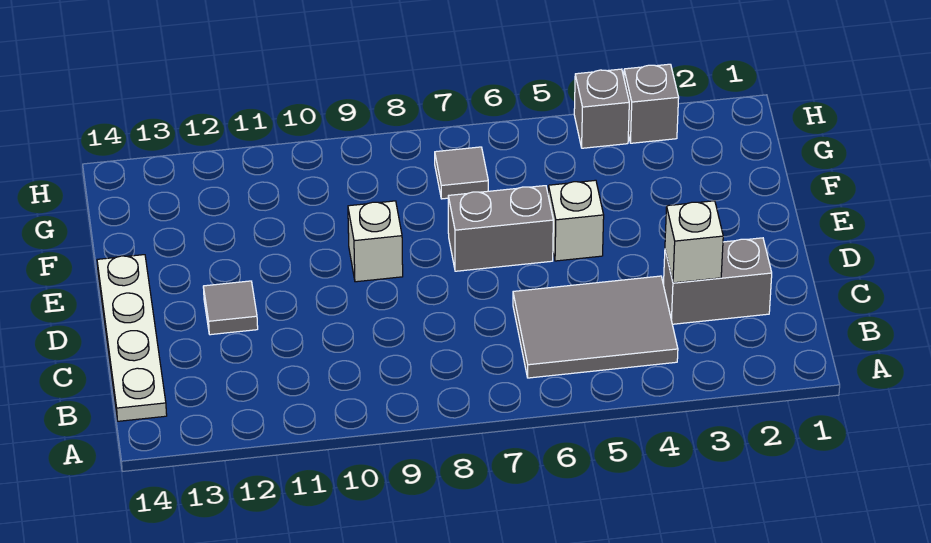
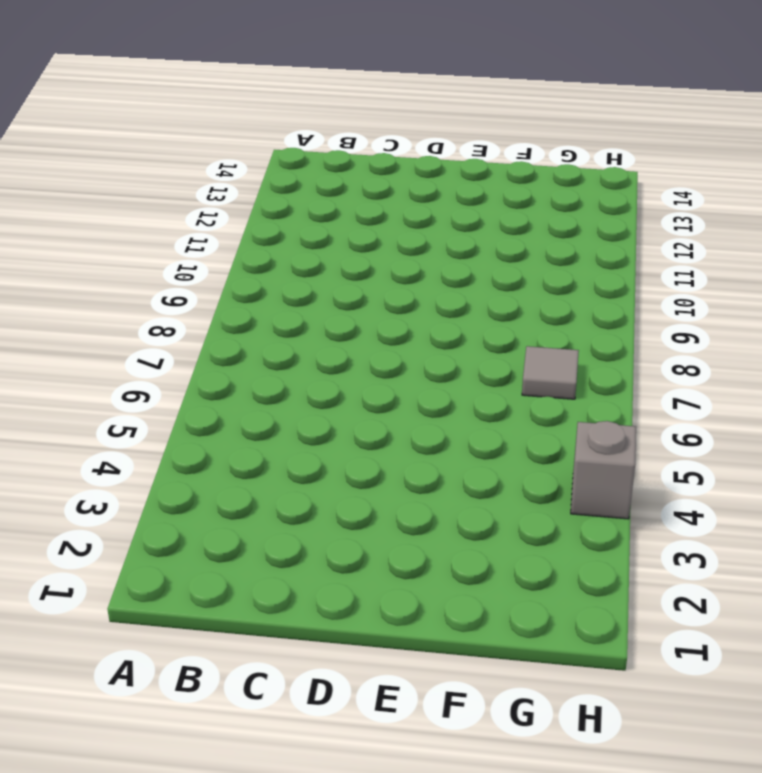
none -> grey tile B4:C6 level 1
none -> white plate B14:E14 level 1

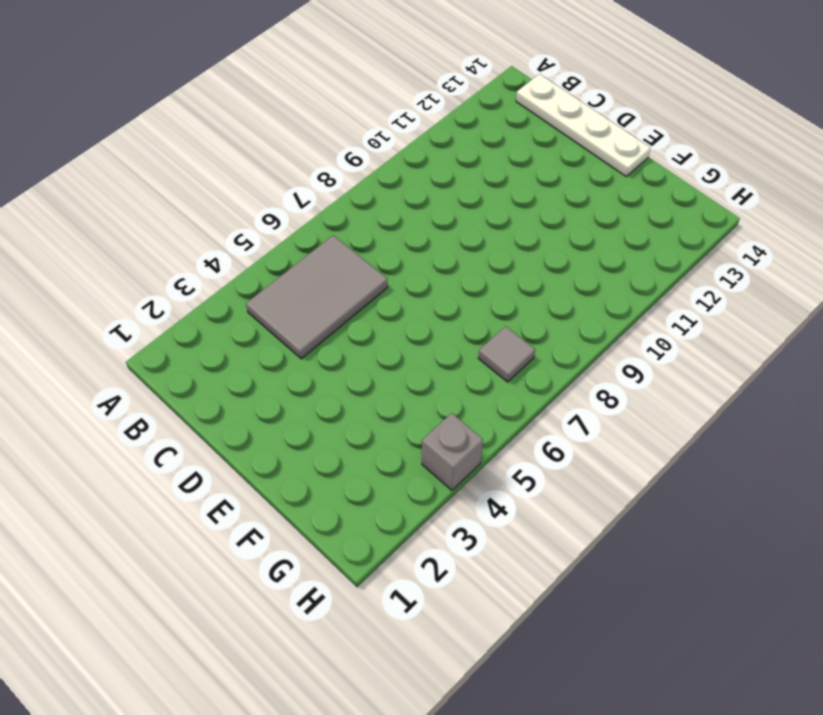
none -> grey brick C2:C3 level 1
none -> grey tile D12 level 1

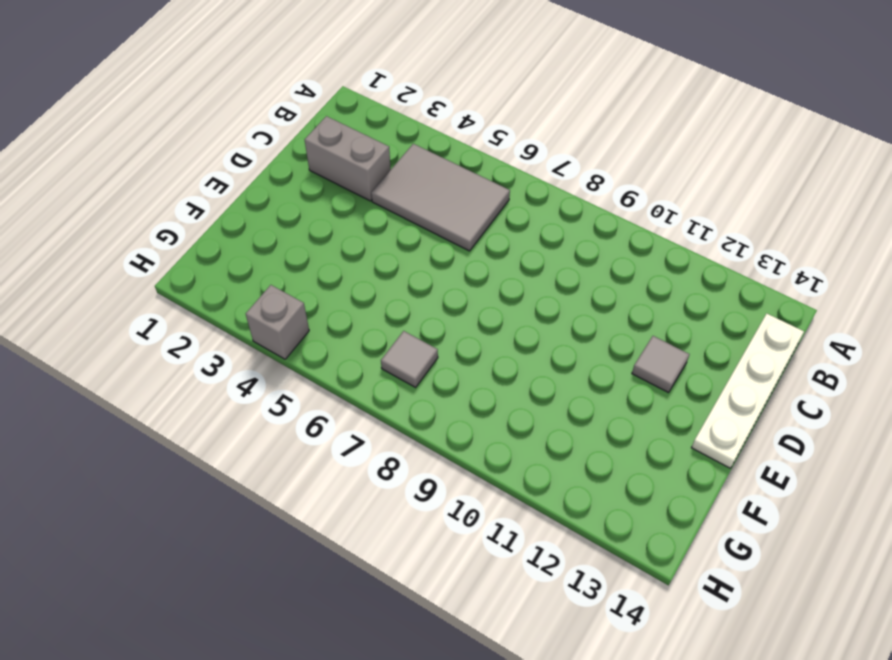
none -> white brick E5 level 1
none -> grey brick E6:E7 level 1

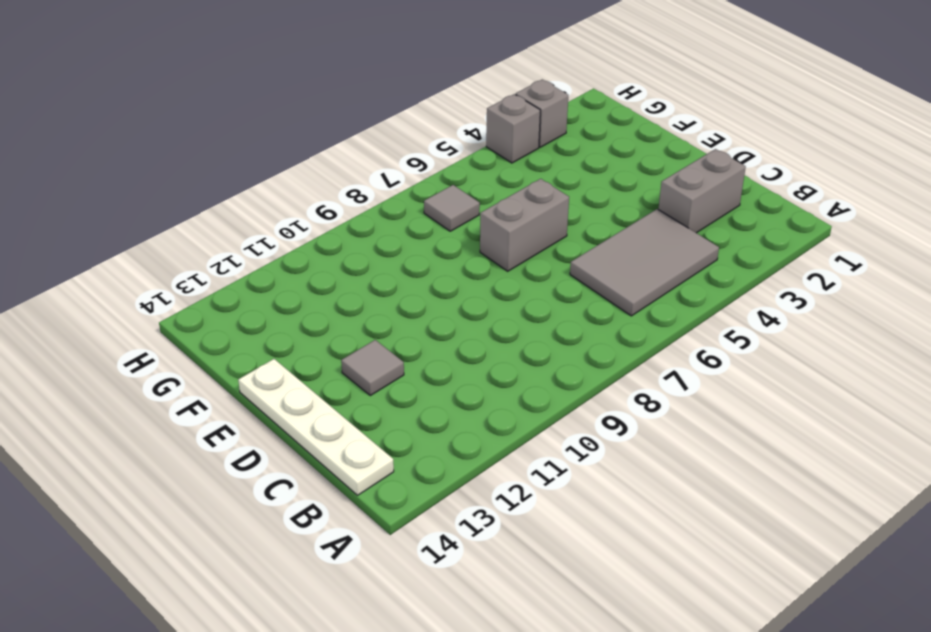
none -> white brick E5 level 1
none -> white brick E9 level 1

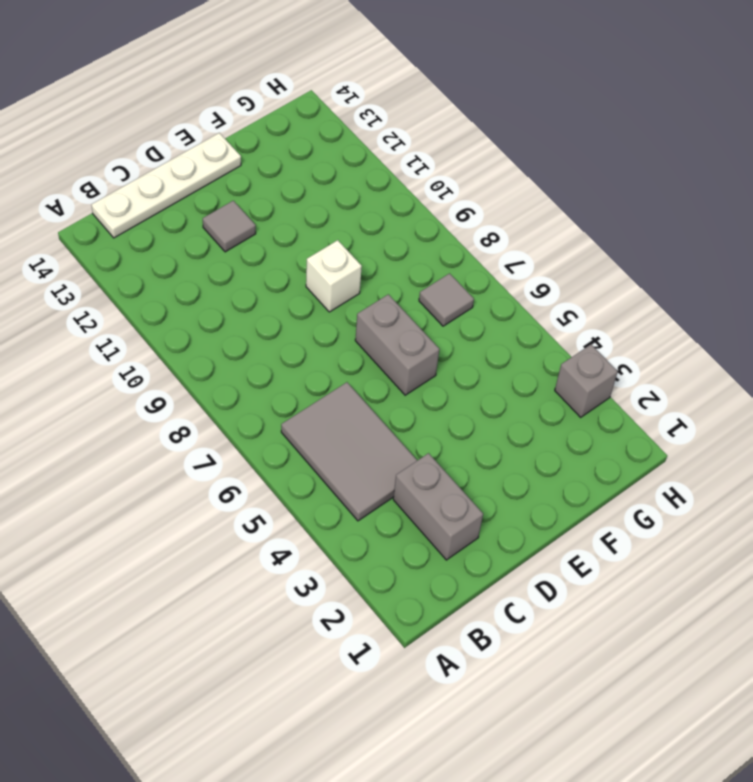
none -> white brick E5 level 1
none -> grey brick H4 level 1

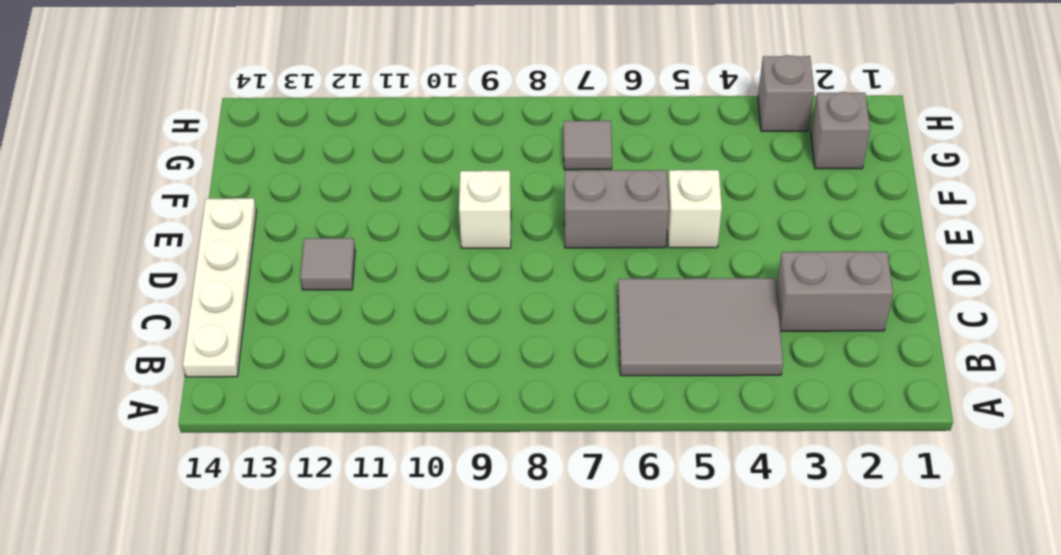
grey brick G2 level 1 -> grey brick H4 level 1
none -> white brick C3 level 2

